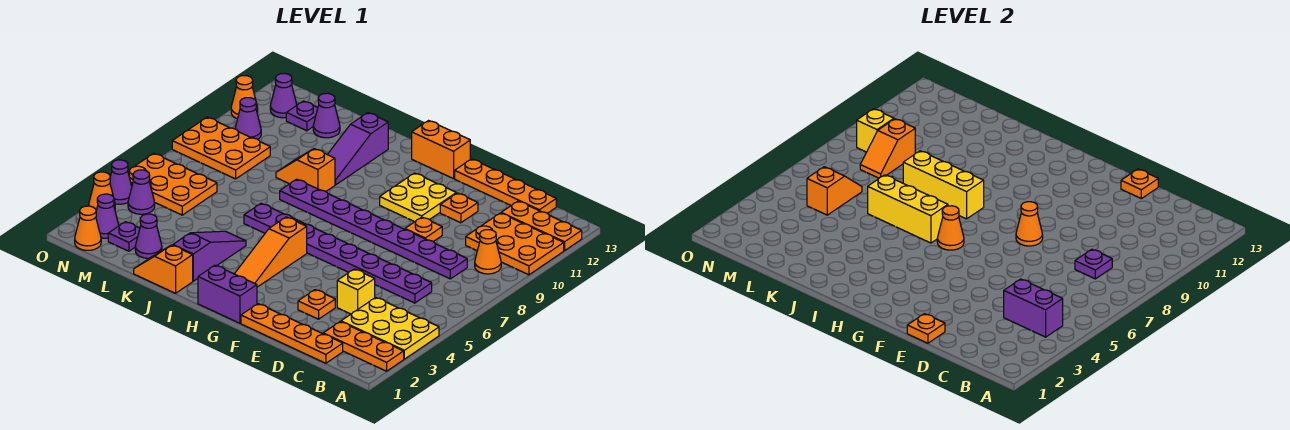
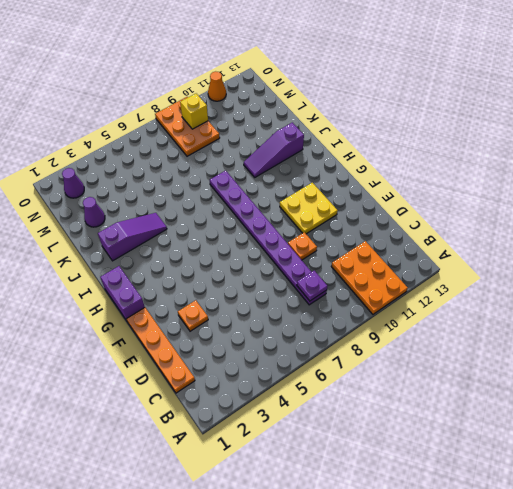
none -> orange plate A2:C2 level 1
none -> yellow plate A3:C4 level 1
none -> orange plate A12:C12 level 1
none -> orange cone B9 level 1

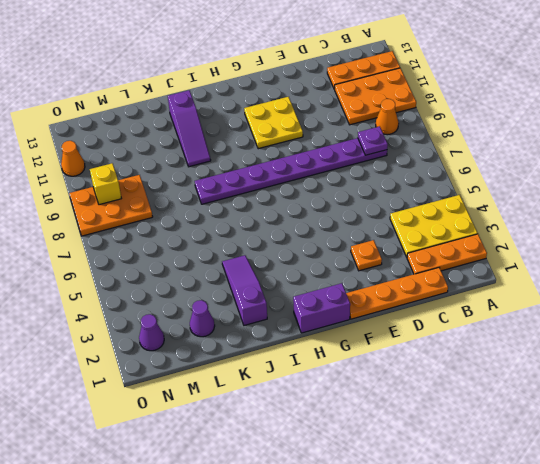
none -> purple plate C6:J6 level 1
none -> orange plate C13:F13 level 1
none -> yellow brick D4 level 1
none -> orange plate E9 level 1

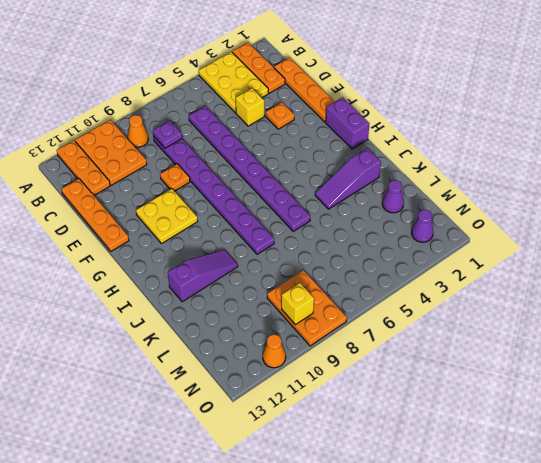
none -> orange plate E11 level 1
none -> orange brick G13:H13 level 1
none -> orange slope H3:H5 level 1 top 5
none -> orange slope J1:K1 level 1 top J

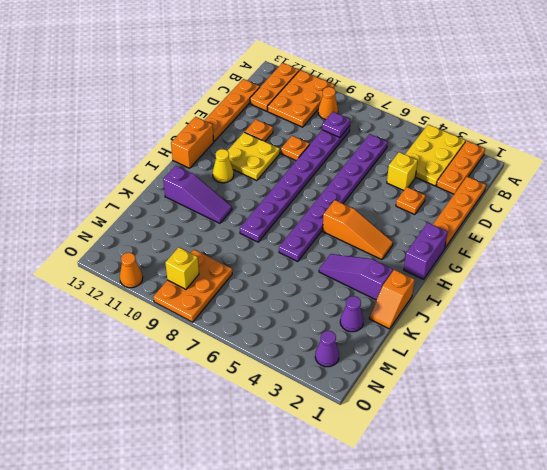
yellow cone H11 level 1 -> none
none -> orange slope J9:K9 level 1 top J
none -> purple cone L12 level 1
none -> purple plate M2 level 1
none -> orange plate M5:O6 level 1

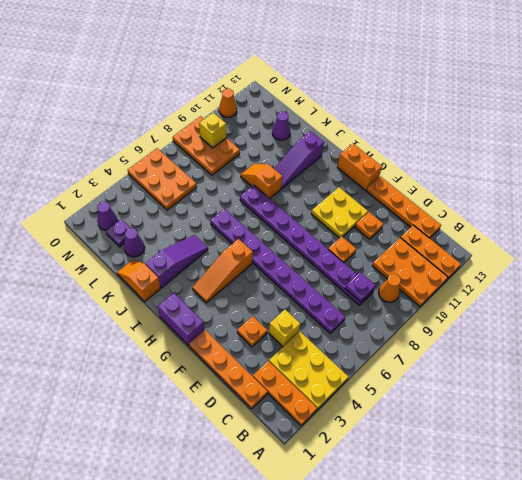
none -> purple plate M12 level 1
none -> orange cone N1 level 1
none -> purple cone N4 level 1
none -> purple cone N10 level 1

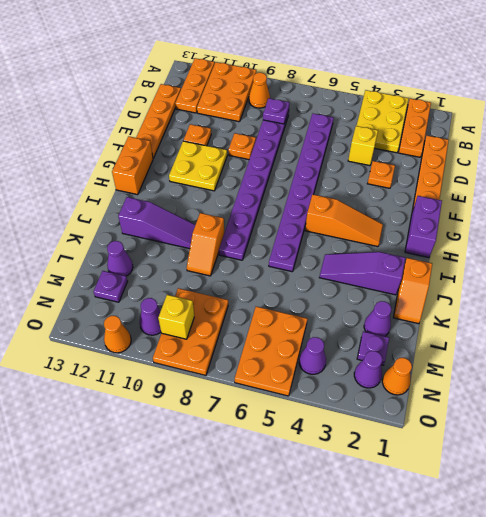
none -> purple cone N12 level 1
none -> orange cone O3 level 1
none -> purple cone O4 level 1
none -> purple brick B4:C4 level 2

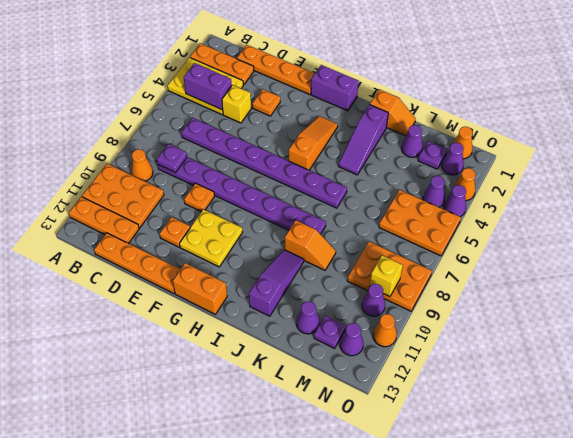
none -> orange plate E1 level 2
none -> orange plate E13 level 2
none -> orange cone F8 level 2
none -> orange cone H6 level 2

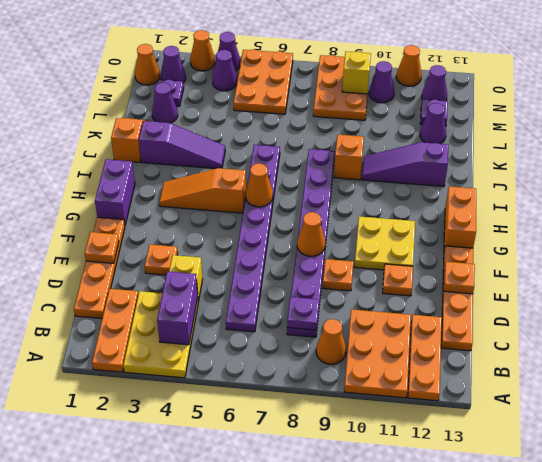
none -> yellow brick I6:K6 level 2
none -> yellow brick I8:K8 level 2
none -> orange slope M5:M6 level 2 top 5
none -> orange slope M8:M9 level 2 top 9

